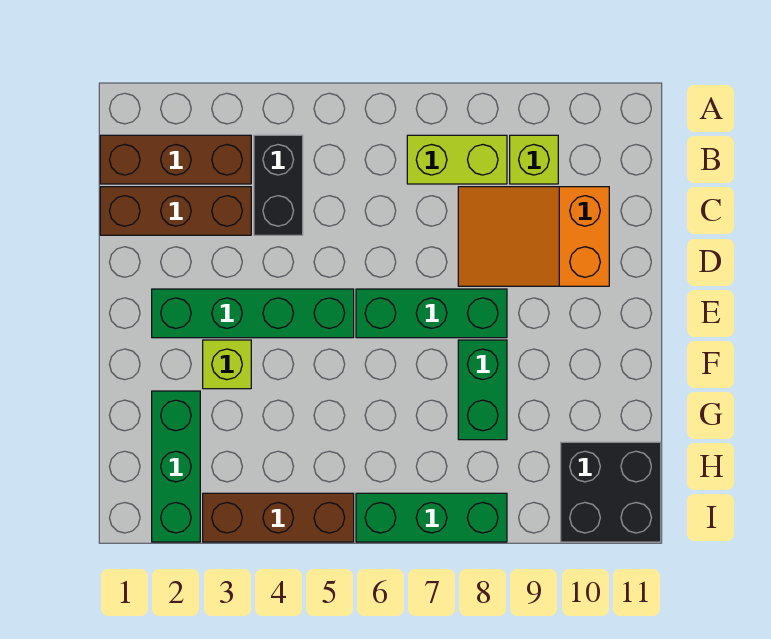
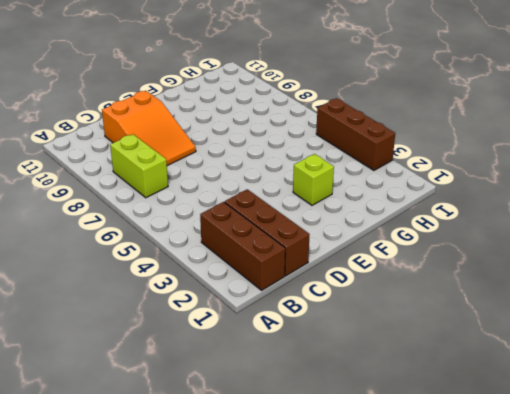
none -> black brick B4:C4 level 1
none -> lime brick B9 level 1
none -> green brick E2:E5 level 1

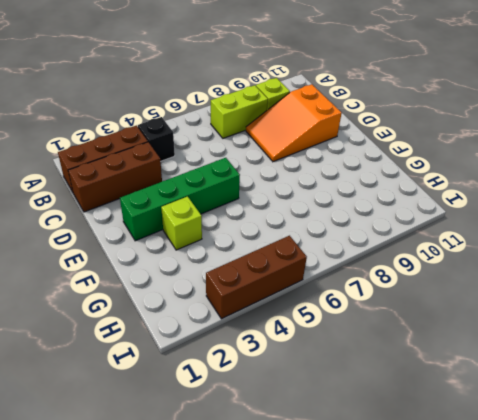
black brick B4 level 1 -> black brick B4:C4 level 1
none -> green brick E6:E8 level 1
none -> green brick F8:G8 level 1
none -> green brick G2:I2 level 1

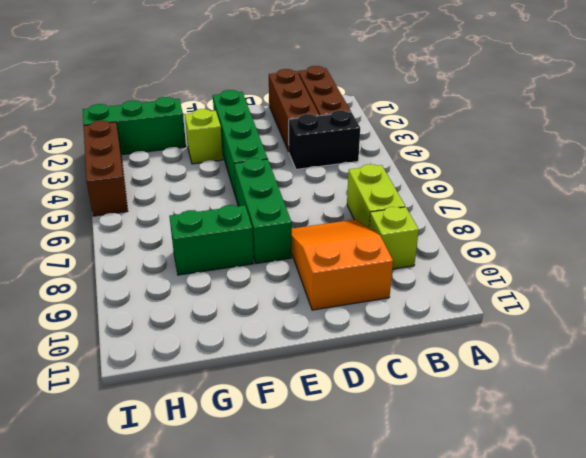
none -> black brick H10:I11 level 1
none -> green brick I6:I8 level 1

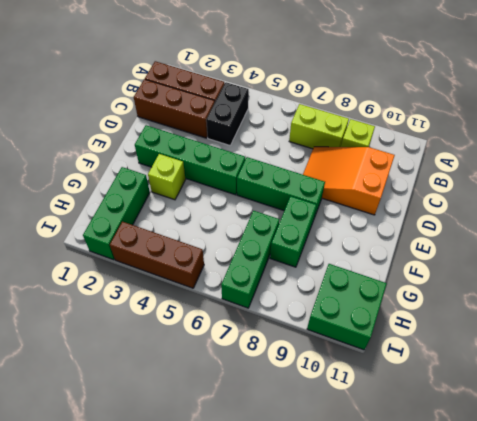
green brick G7:I7 level 1 -> green brick I6:I8 level 1
green brick H10:I11 level 1 -> black brick H10:I11 level 1

